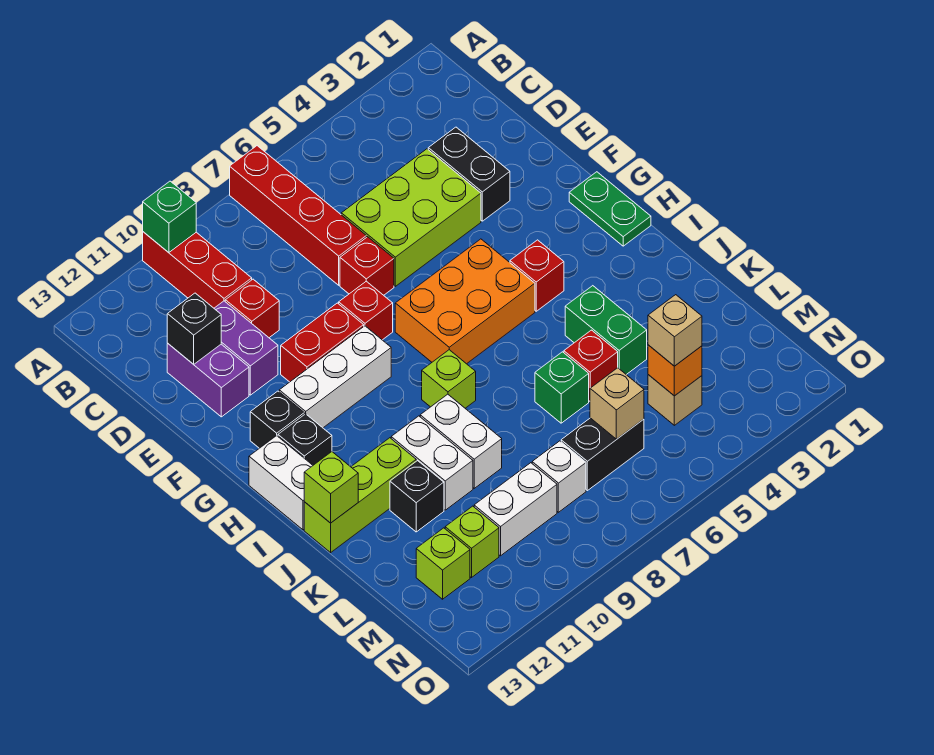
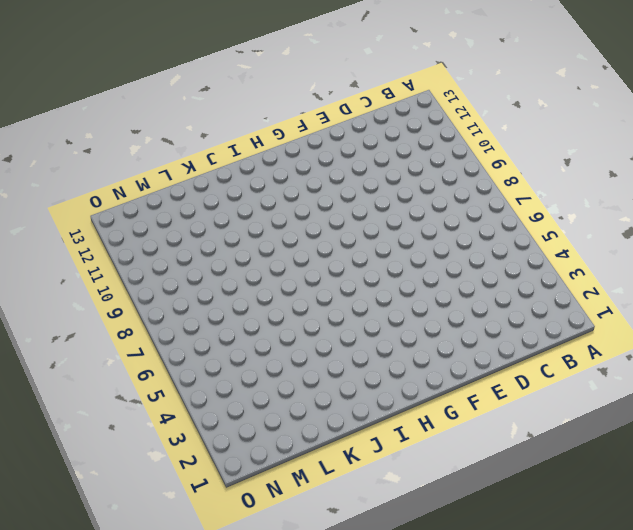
none -> red brick A7:D7 level 1
none -> red brick A10:C10 level 1
none -> black brick D3:E3 level 1
none -> lime brick D4:E6 level 1

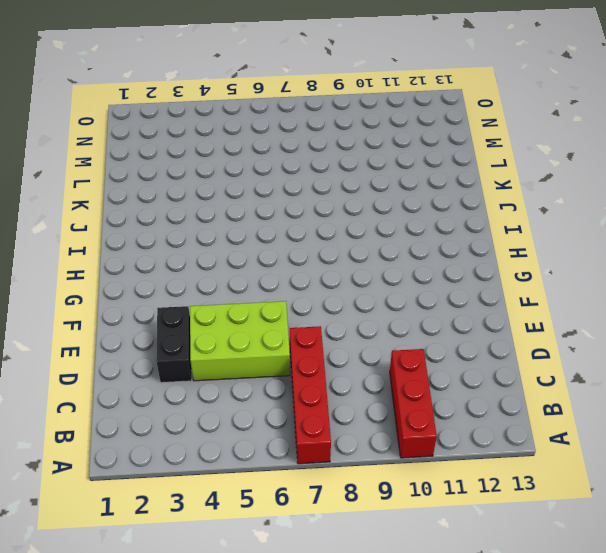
none -> red brick D10 level 1
none -> purple brick D11:E11 level 1
none -> purple brick D12:E12 level 1
none -> red brick E7 level 1

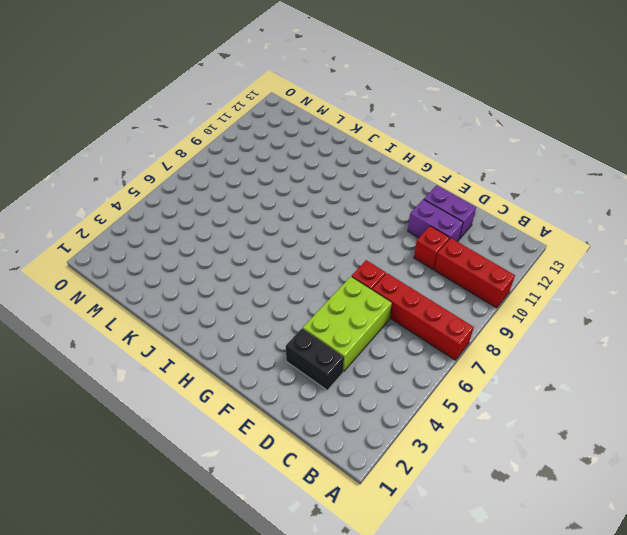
none -> red brick F8 level 1
none -> red brick F9:F10 level 1
none -> green plate G1:H1 level 1
none -> orange brick G5:H7 level 1

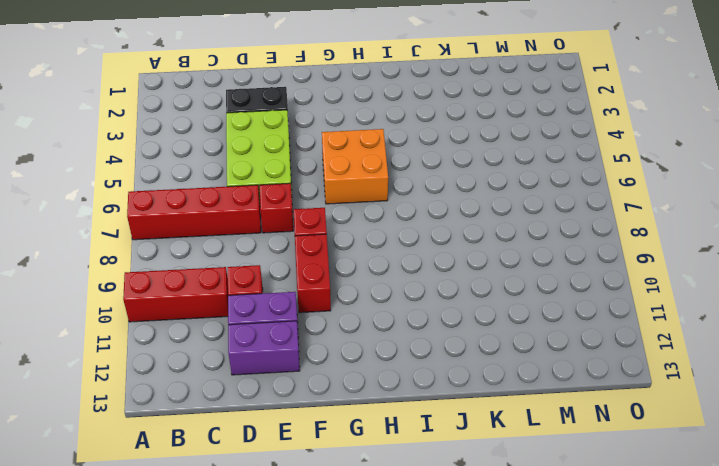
orange brick G5:H6 level 1 -> orange brick G5:H7 level 1
none -> green plate G1:H1 level 1
none -> white brick G9:G11 level 1
none -> black brick G12 level 1
none -> red brick H4 level 1

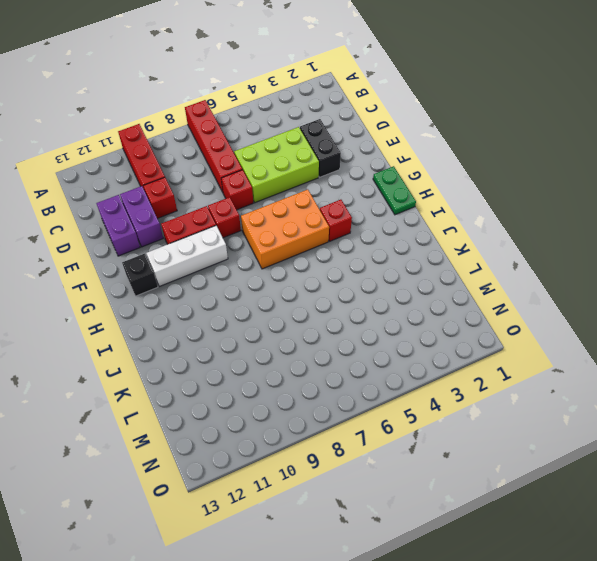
none -> black brick H12 level 1
none -> white brick H13:I13 level 1
none -> lime brick I8 level 1
none -> green brick J4:K4 level 1

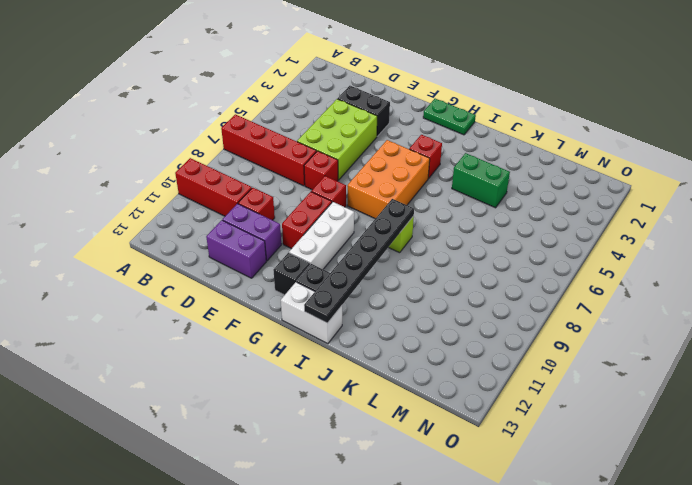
black plate I8:I13 level 2 -> none
none -> white brick J9:K9 level 1
none -> white brick J10:K10 level 1
none -> lime brick J11:J13 level 1
none -> red brick K5 level 1

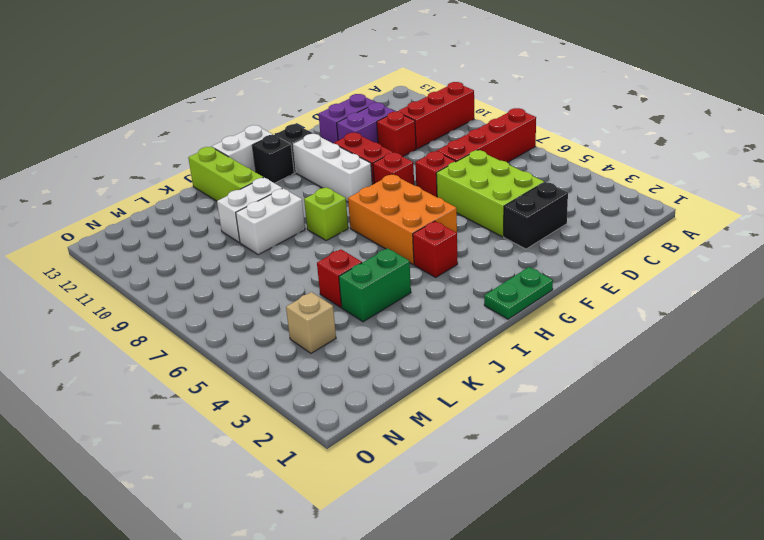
none -> green brick K6 level 1
none -> black brick K11 level 1
none -> black brick M6:M7 level 1
none -> white brick M8 level 1

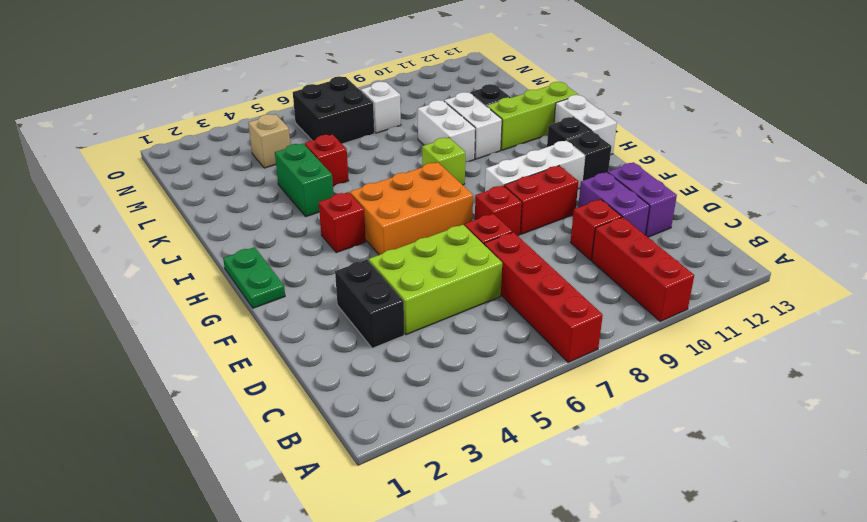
black brick M6:N7 level 1 -> black brick M6:M7 level 1
none -> green brick K6 level 1
none -> white brick M9:M10 level 1
none -> lime brick M11 level 1
none -> lime brick M12 level 1

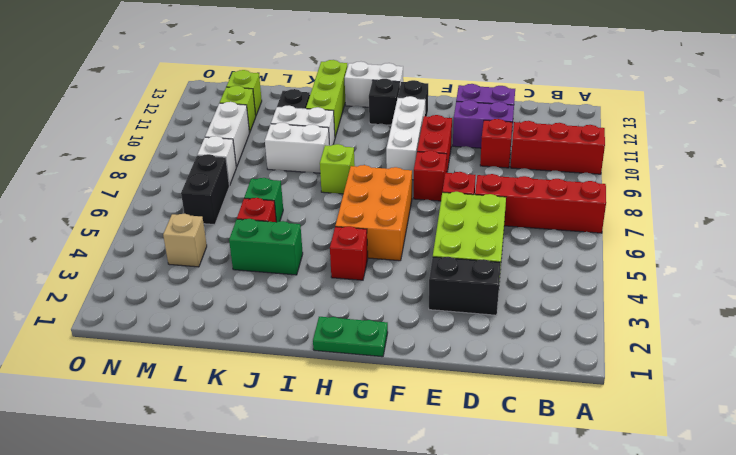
none -> green brick A10 level 2
none -> black brick D12 level 2
none -> lime brick J13 level 2
none -> orange brick M4 level 2

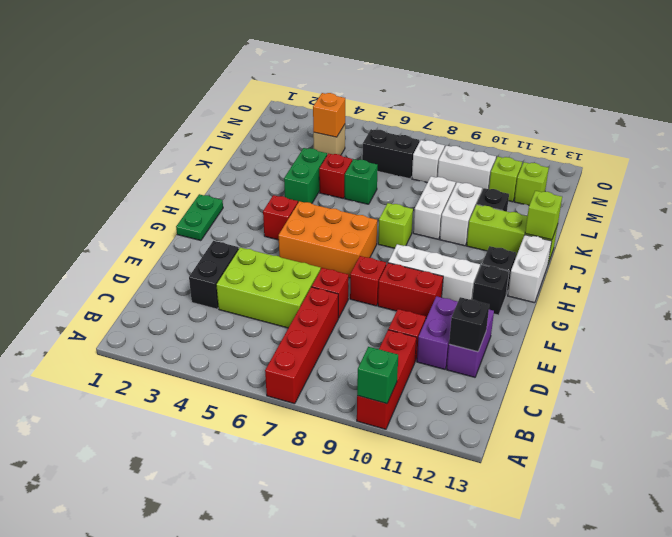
none -> tan brick M6 level 2
none -> tan brick M4 level 3

